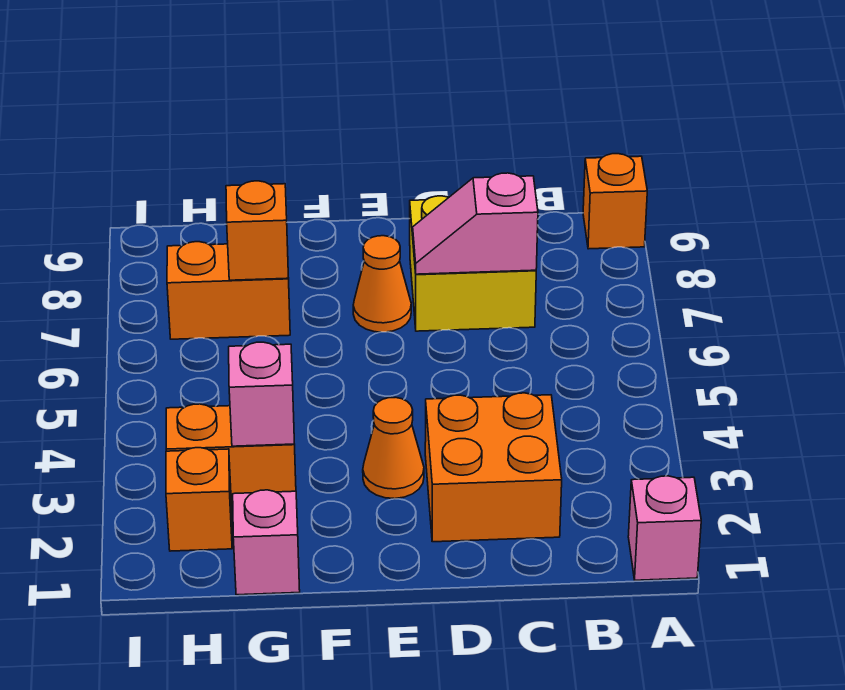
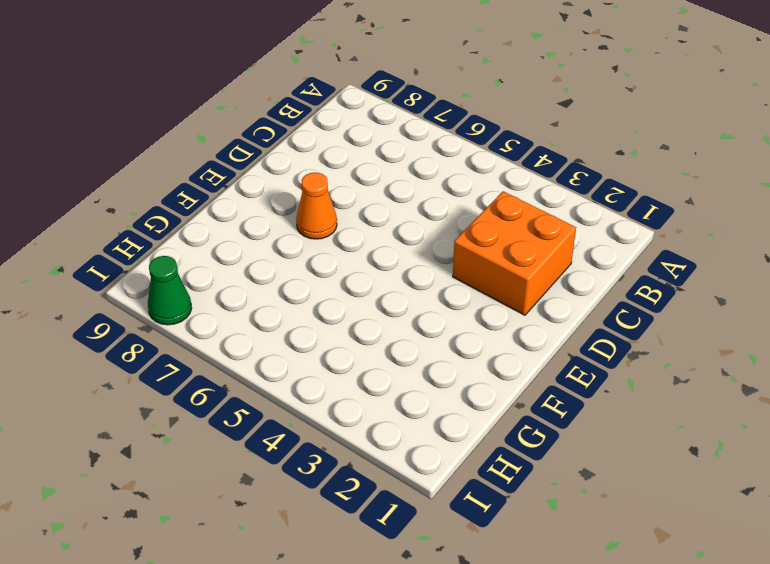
green cone I8 level 1 -> none
none -> pink brick A1 level 1
none -> orange brick A9 level 1
none -> yellow brick C7:D8 level 1

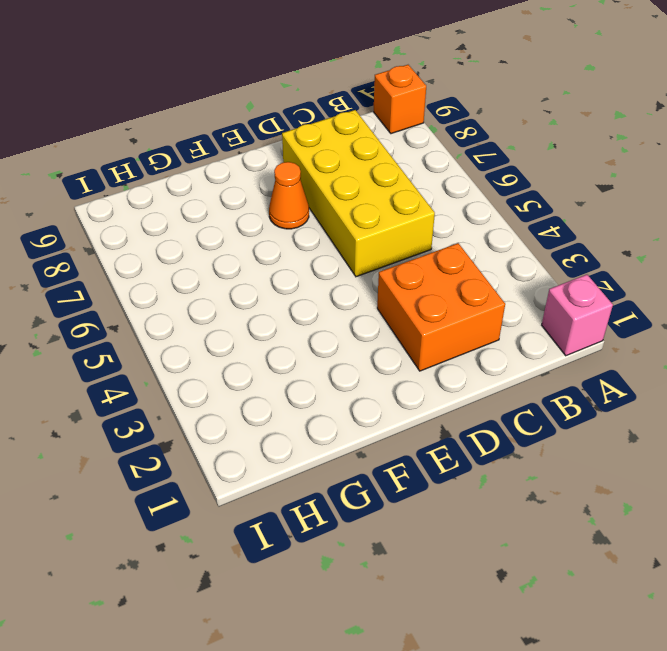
yellow brick C5:D8 level 1 -> yellow brick C7:D8 level 1
none -> orange cone E3 level 1
none -> pink brick G1 level 1
none -> orange brick G3:H3 level 1

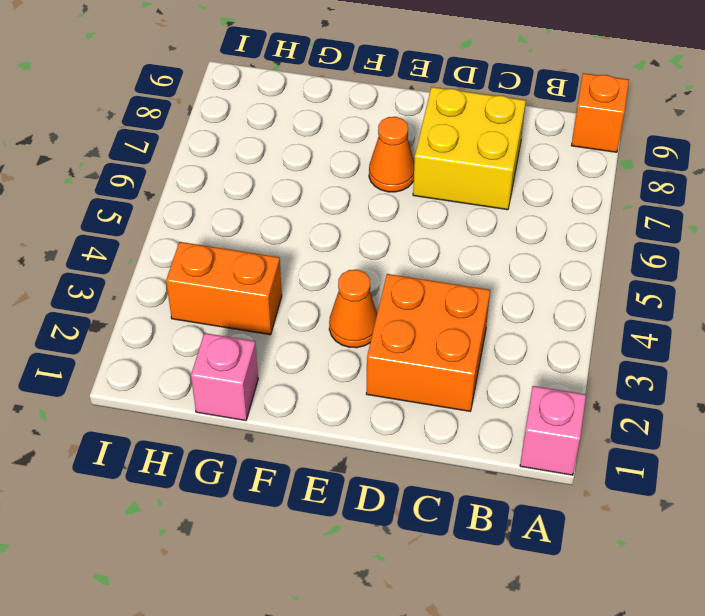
none -> orange brick G7:H7 level 1
none -> orange brick H2 level 1
none -> pink slope C7:D7 level 2 top C

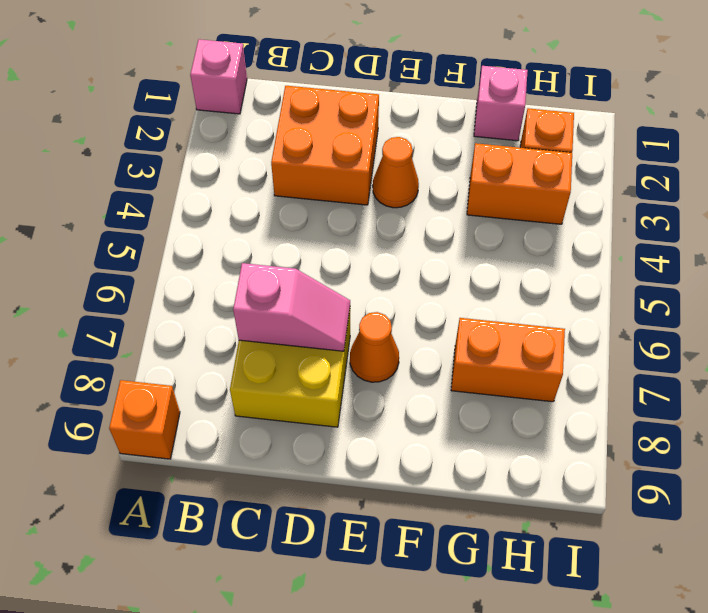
none -> pink brick G3 level 2
none -> orange brick G7 level 2

